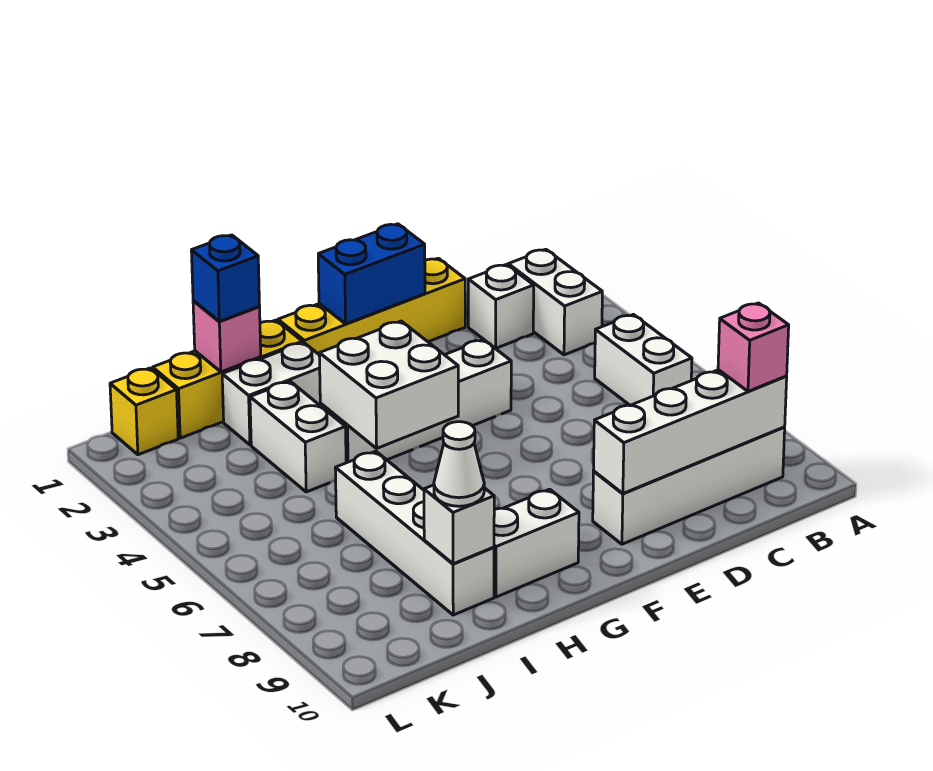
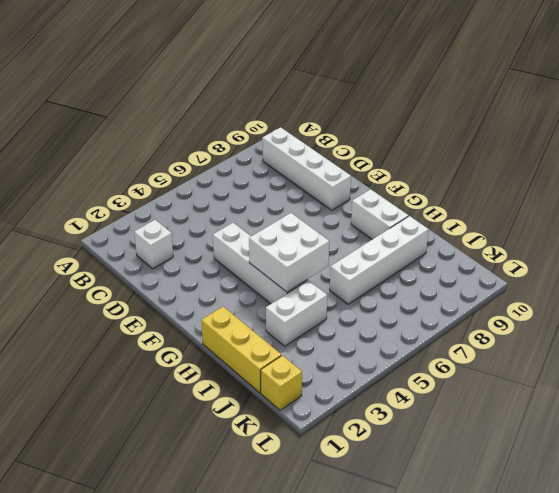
none -> white brick B2:B3 level 1
none -> white brick B5:B6 level 1
none -> yellow brick D1:G1 level 1

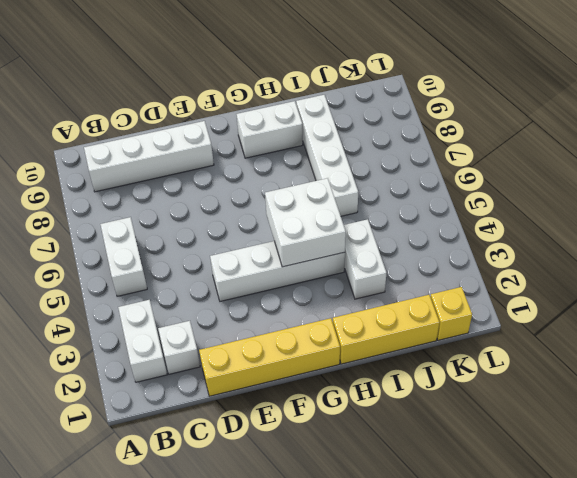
none -> white brick H2:I2 level 1
none -> white brick B9:E9 level 2
none -> blue brick E1:F1 level 2

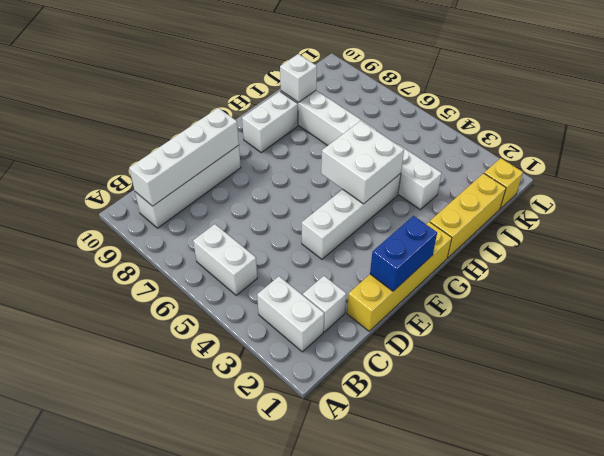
none -> white brick H2:I2 level 1
none -> pink brick I1 level 2
none -> pink brick B9 level 3

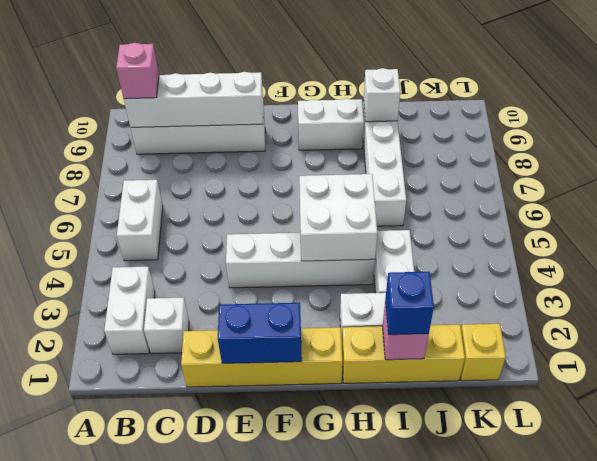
none -> white cone I9 level 3

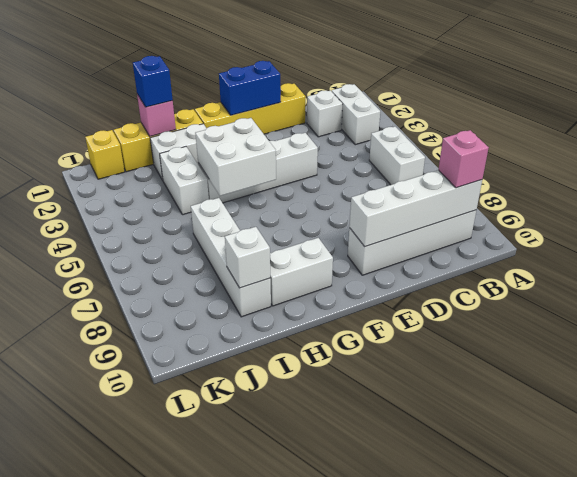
none -> white cone I9 level 3

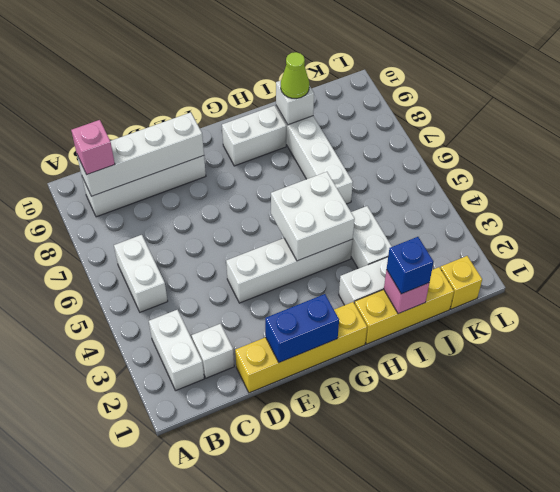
lime cone I9 level 3 -> white cone I9 level 3

